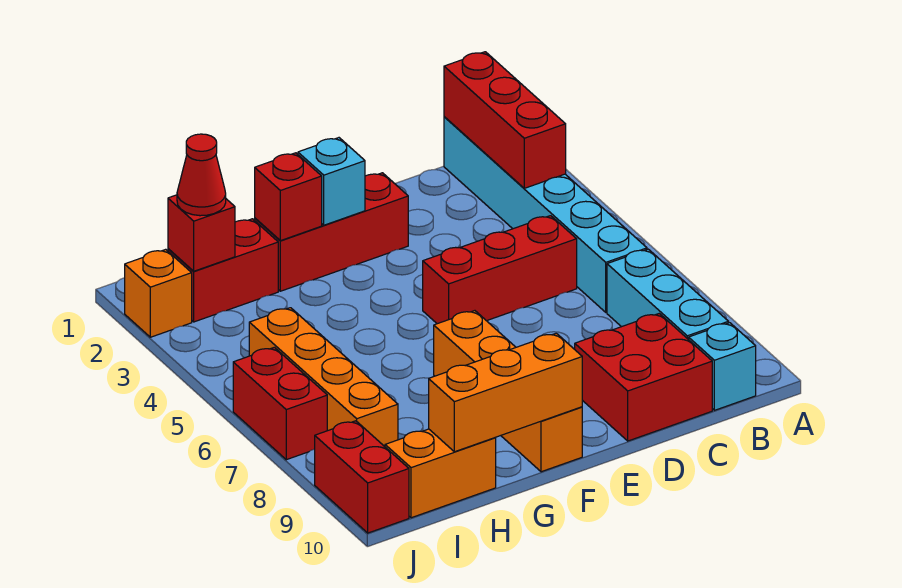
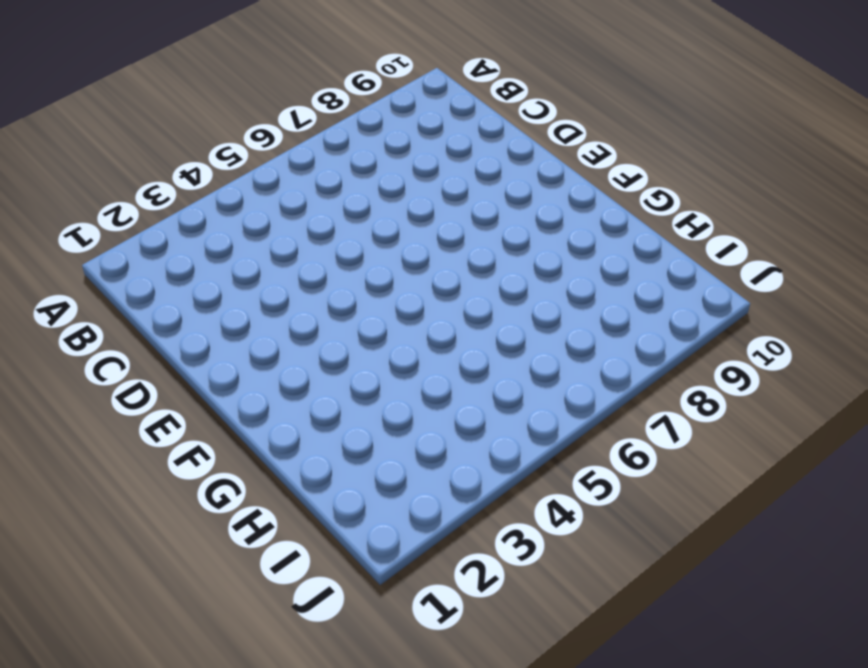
none -> cyan brick B1:B6 level 1
none -> cyan brick B7:B9 level 1
none -> cyan brick B10 level 1

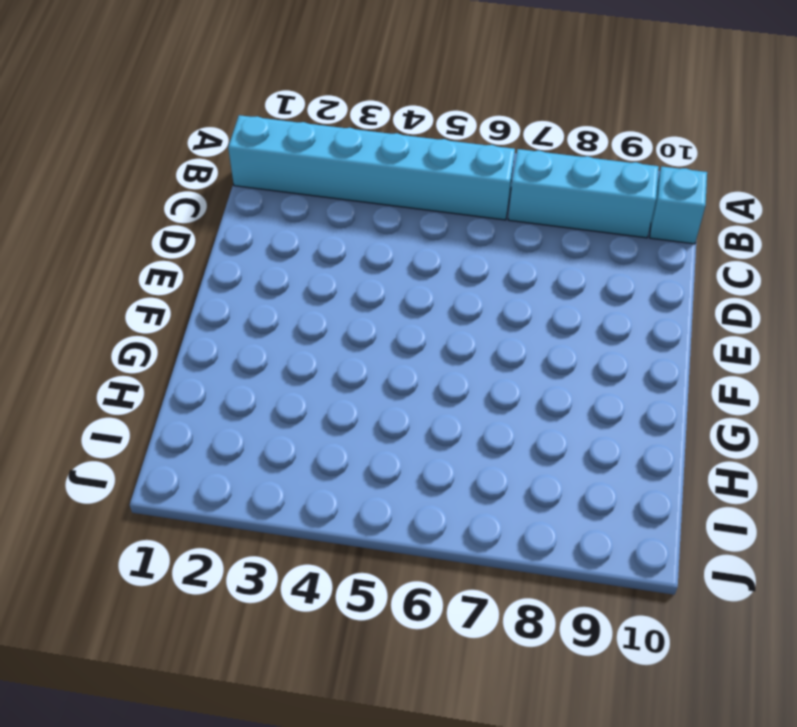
none -> red brick C5:E5 level 1
none -> red brick C9:D10 level 1
none -> red brick E2:G2 level 1

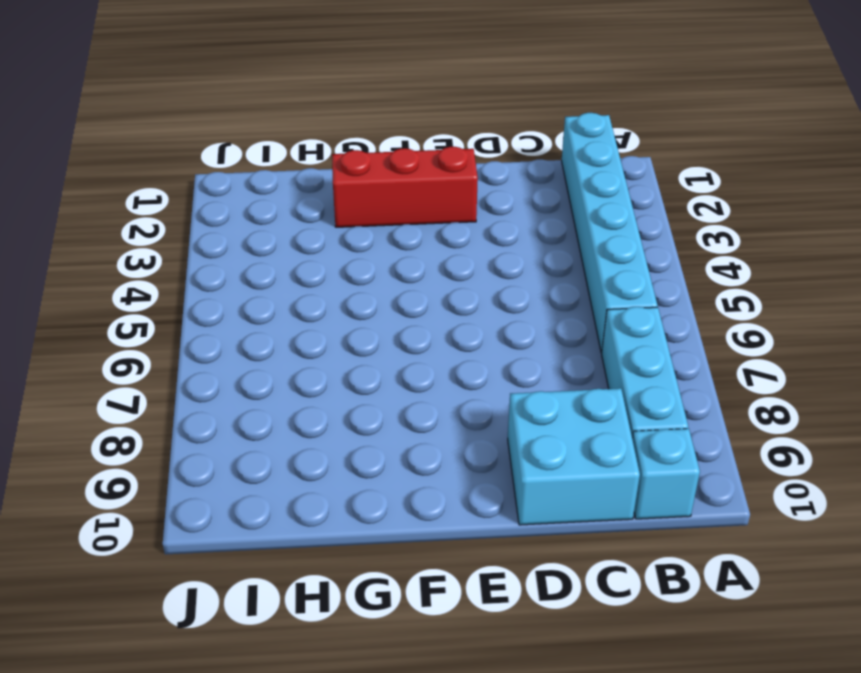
cyan brick C9:D10 level 1 -> red brick C9:D10 level 1
none -> red brick C5:E5 level 1
none -> orange brick F7:F10 level 1
none -> red brick H2:I2 level 1

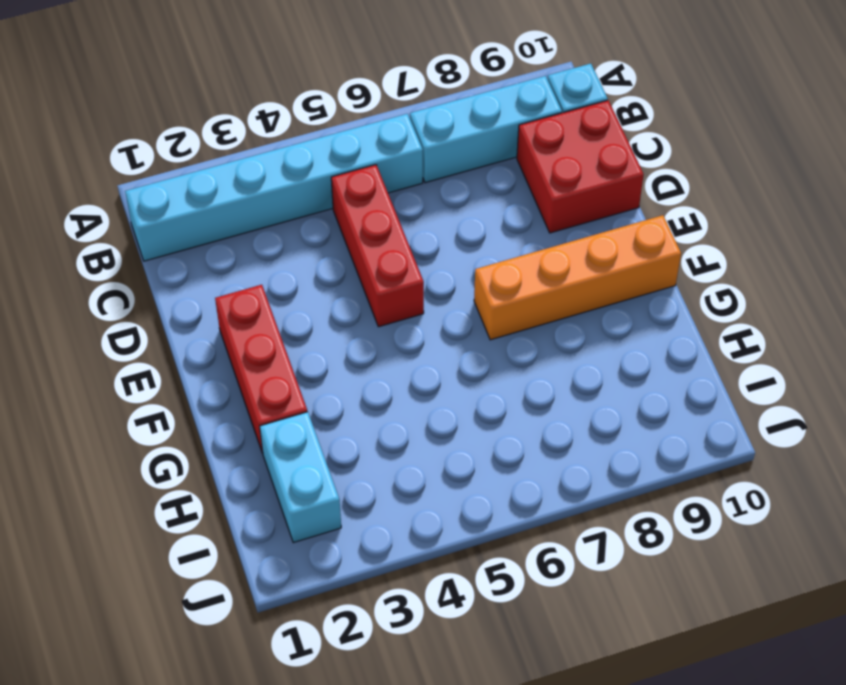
cyan brick H2:I2 level 1 -> red brick H2:I2 level 1
none -> orange brick H10:I10 level 1
none -> orange brick I5:I8 level 1
none -> orange brick J2 level 1

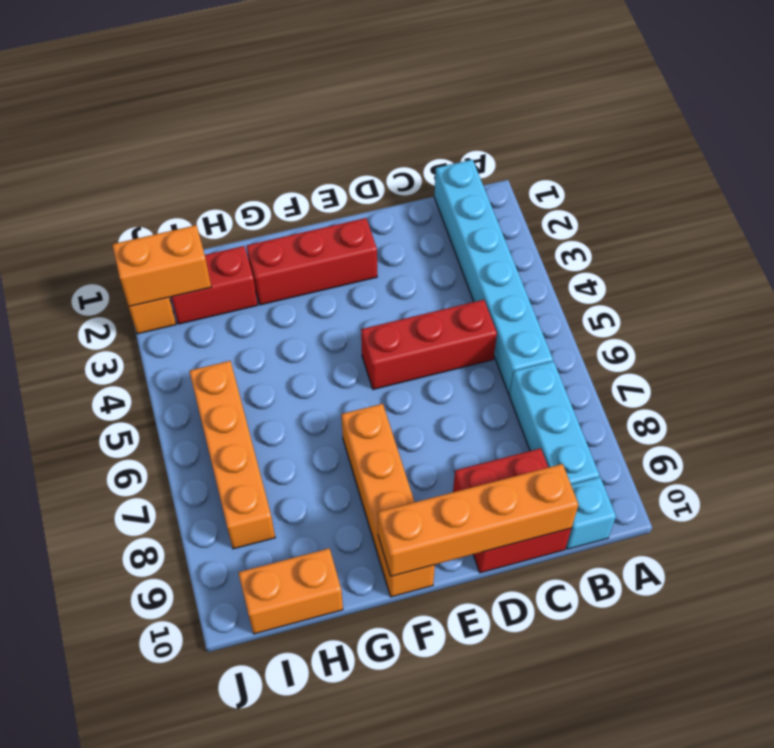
orange brick C10:F10 level 2 -> orange brick F10:H10 level 2
orange brick I2:J2 level 2 -> red brick I2 level 2
none -> red brick J6:J7 level 1
none -> red brick J9:J10 level 1
none -> red brick B1:B3 level 2

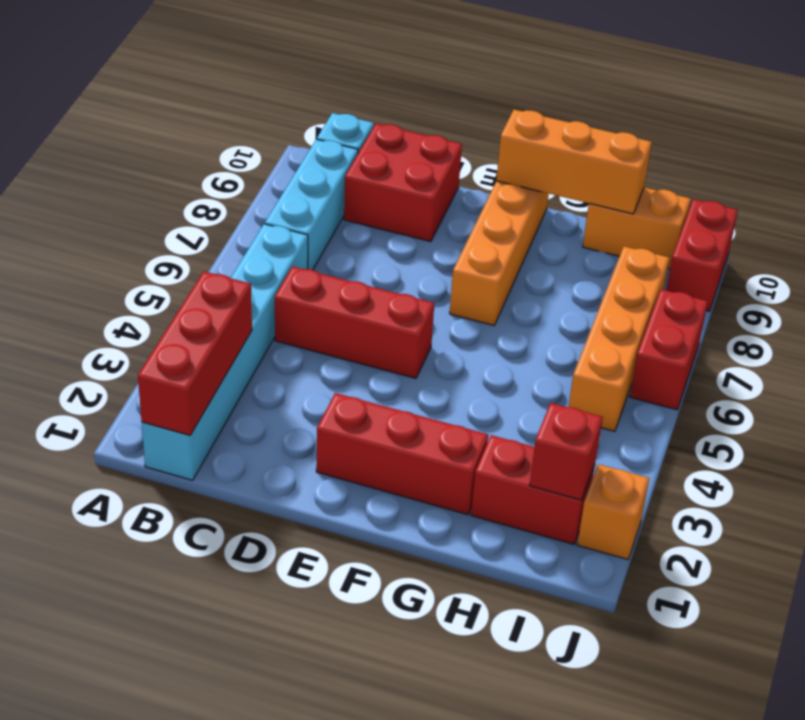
none -> cyan brick F2 level 2
none -> red brick G2 level 2
none -> red cone I2 level 3

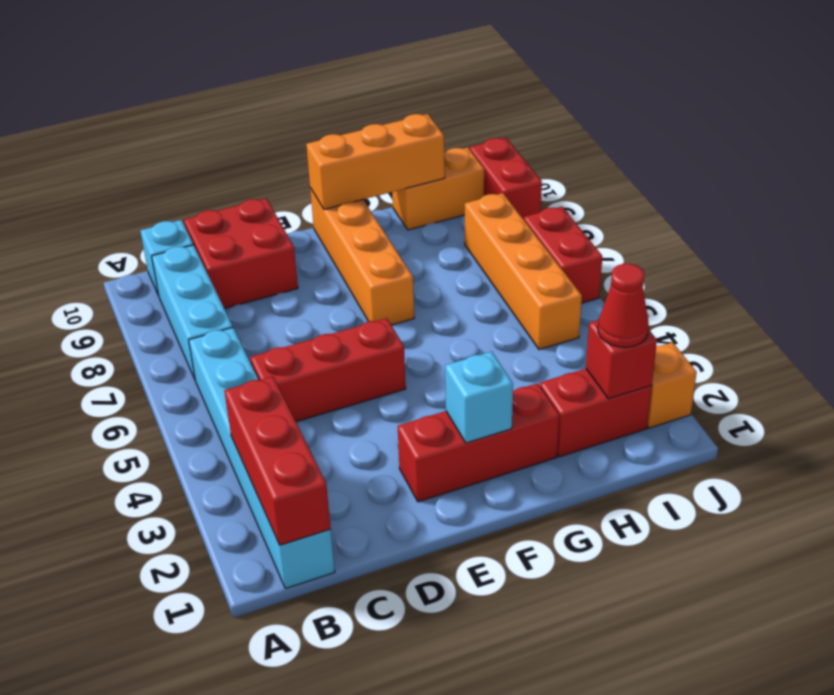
none -> red brick G2 level 2

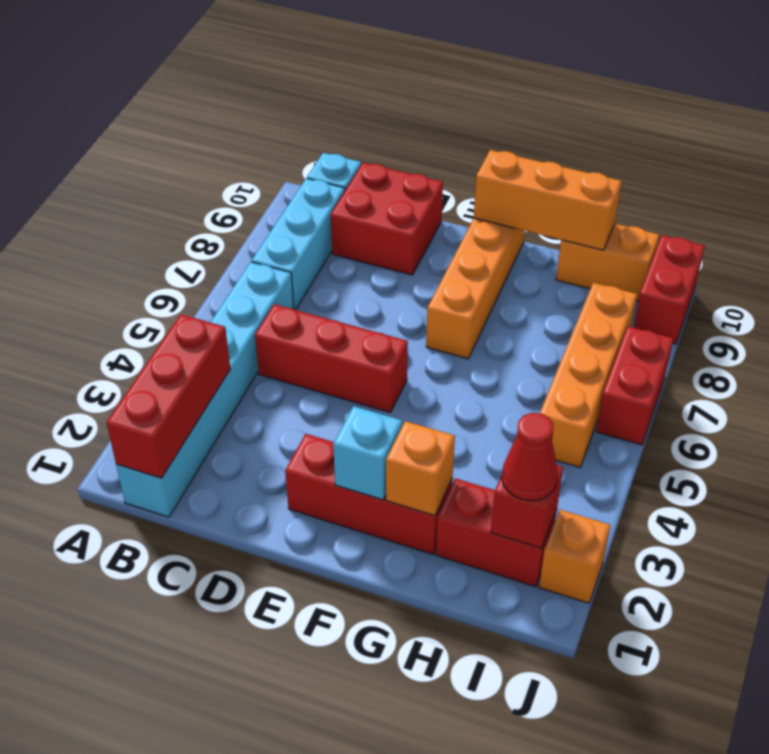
orange brick G2 level 2 -> red brick G2 level 2

